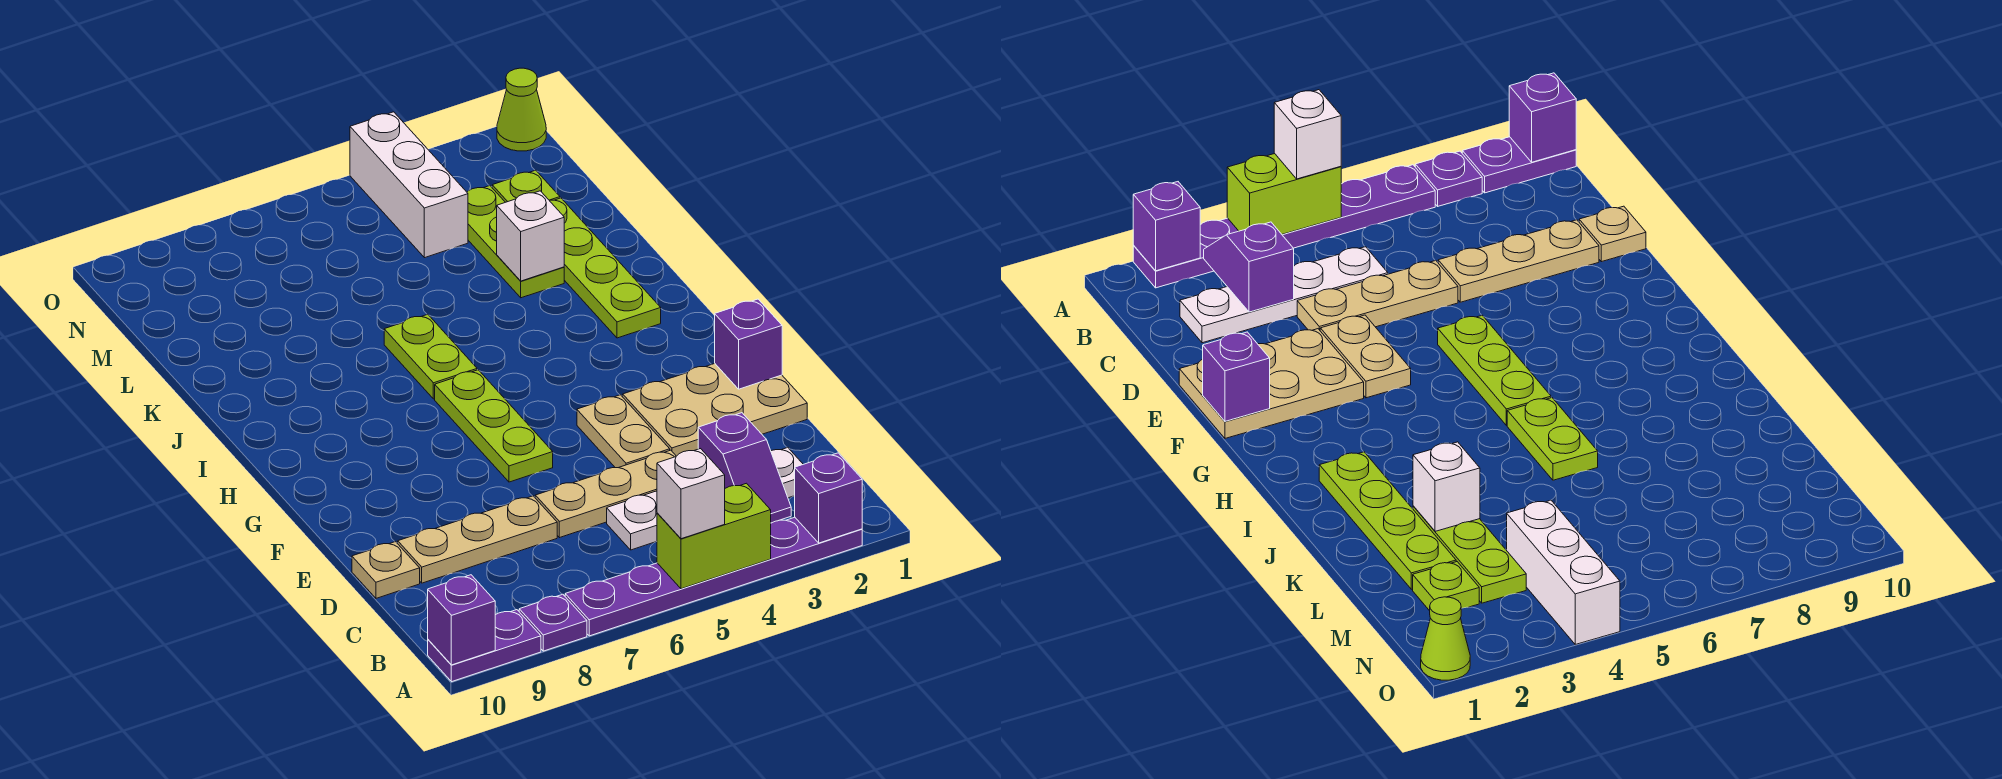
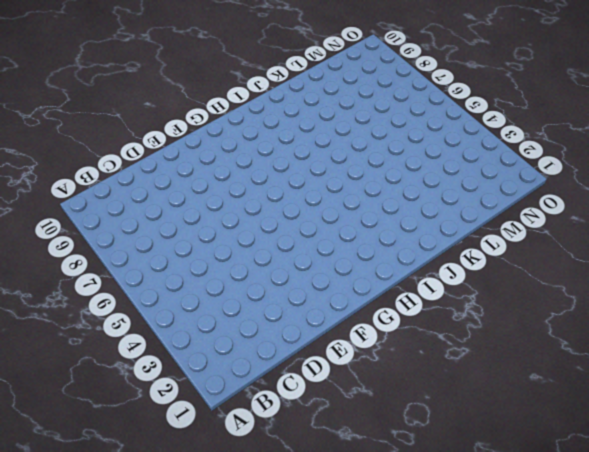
none -> purple plate A2:A7 level 1
none -> purple plate A8 level 1
none -> purple plate A9:A10 level 1

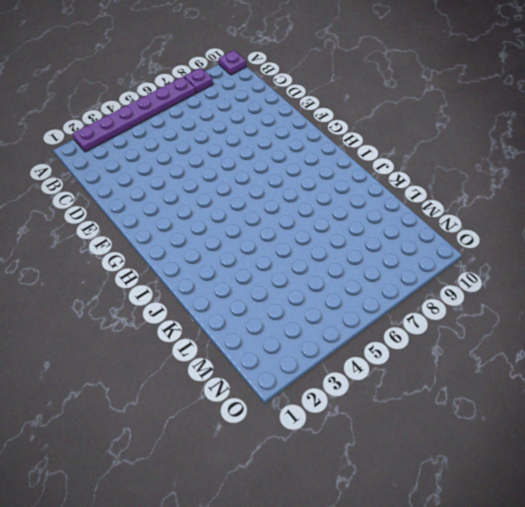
purple plate A10 level 1 -> purple plate A9:A10 level 1
none -> white plate C2:C5 level 1
none -> tan plate D4:D6 level 1
none -> tan plate D7:D9 level 1

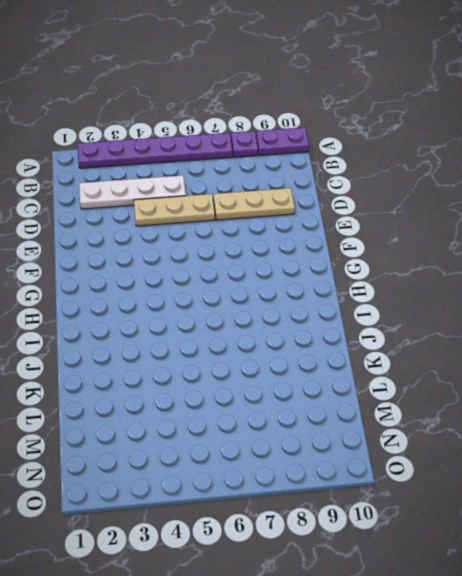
none -> tan plate D10 level 1
none -> tan plate E1:F3 level 1
none -> tan plate E4:F4 level 1

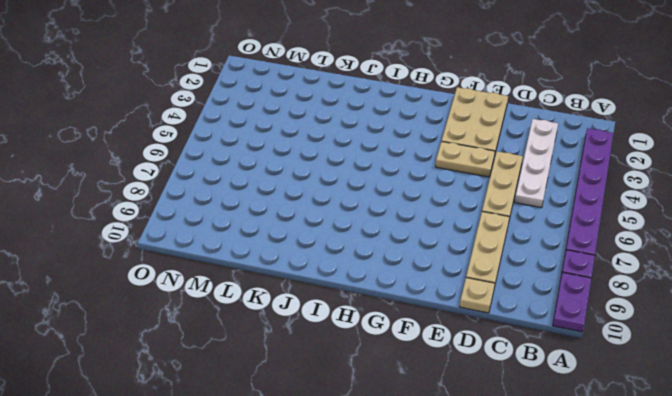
none -> lime plate F6:H6 level 1
none -> lime plate I2:L2 level 1
none -> lime plate I6:J6 level 1

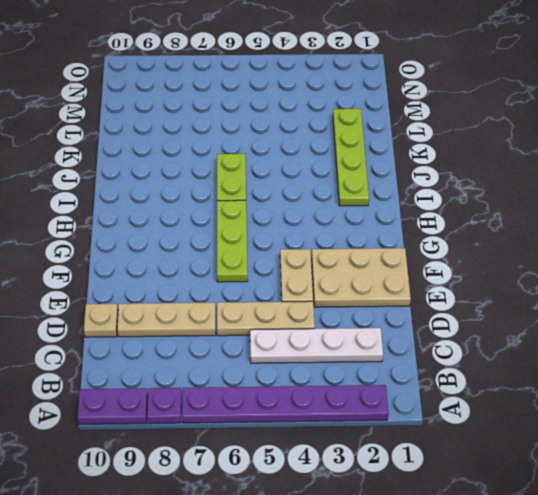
none -> lime plate K3:M3 level 1
none -> lime plate M2 level 1
none -> white brick M4:O4 level 1

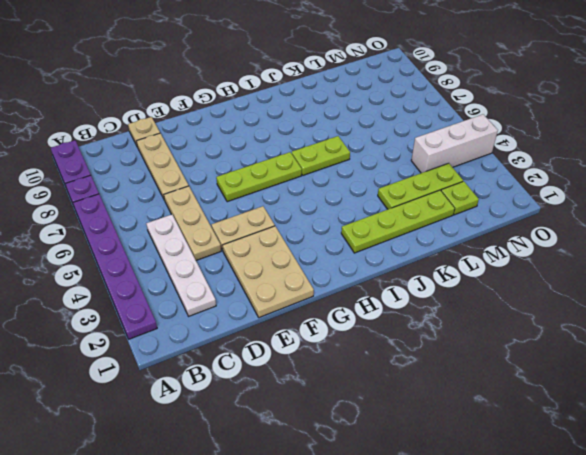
none -> lime cone O1 level 1
none -> purple brick A2 level 2
none -> lime brick A4:A5 level 2

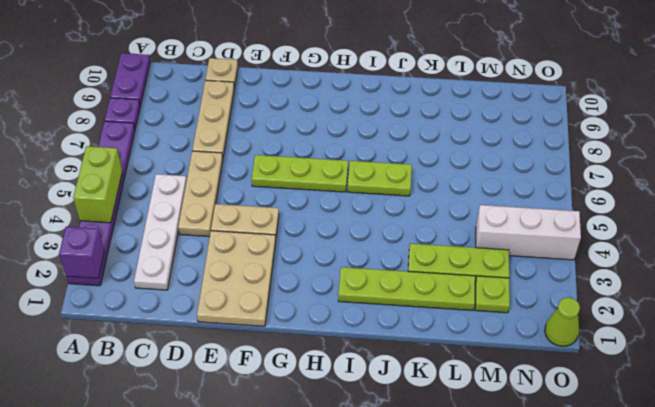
none -> purple brick A10 level 2
none -> purple slope B3:C3 level 2 top C
none -> purple brick F1 level 2

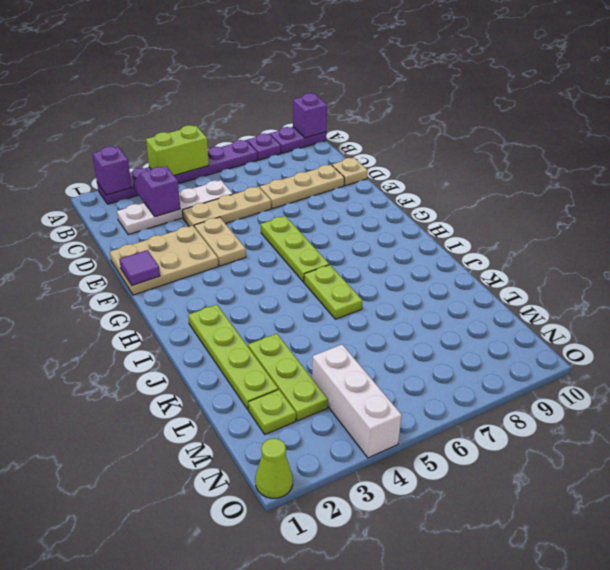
purple tile F1 level 2 -> purple brick F1 level 2
none -> white brick K3 level 2
none -> white brick A5 level 3

